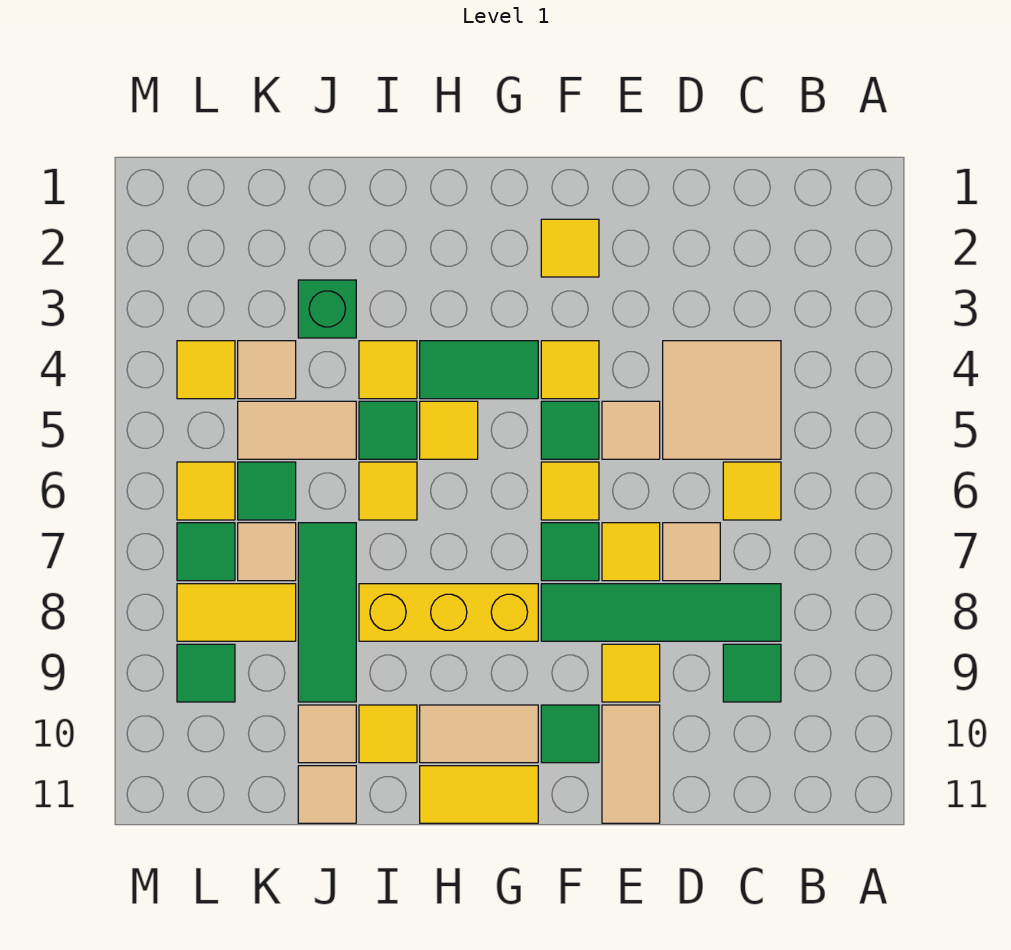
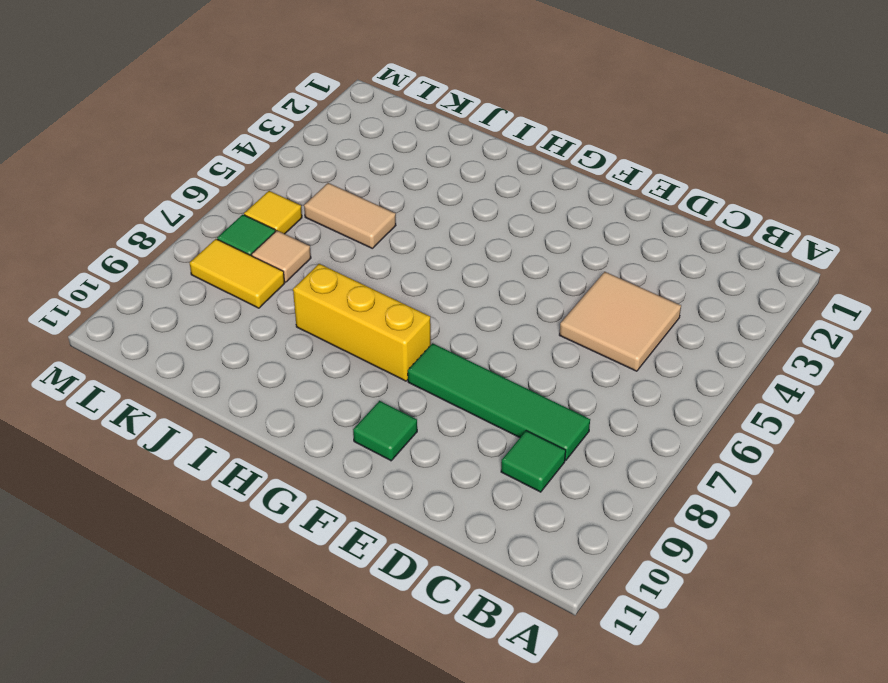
none -> yellow tile C6 level 1
none -> tan tile D7 level 1
none -> tan tile E5 level 1
none -> yellow tile E7 level 1

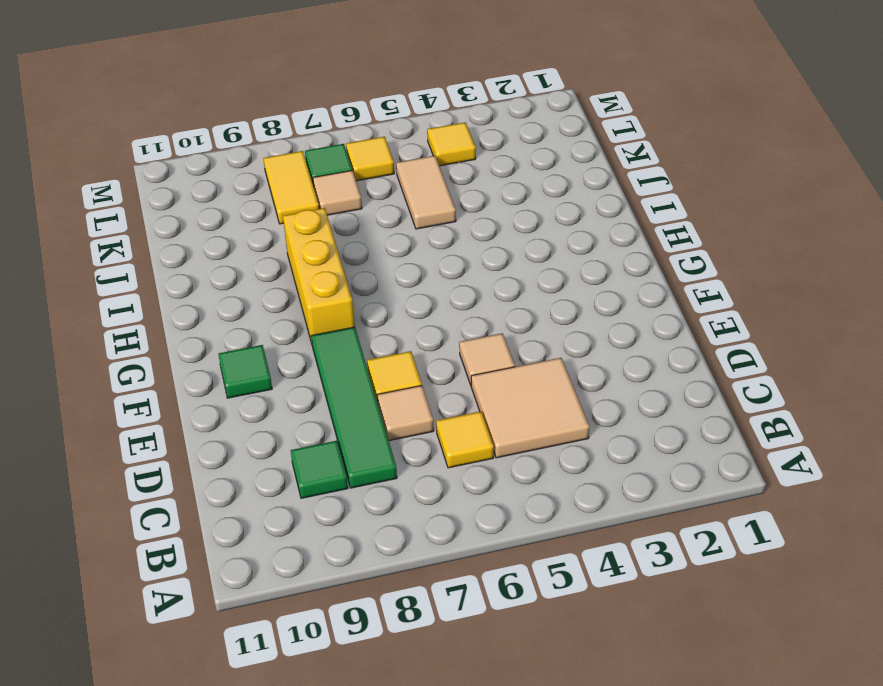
none -> yellow tile E9 level 1
none -> tan tile E10:E11 level 1
none -> yellow tile F2 level 1
none -> yellow tile F4 level 1

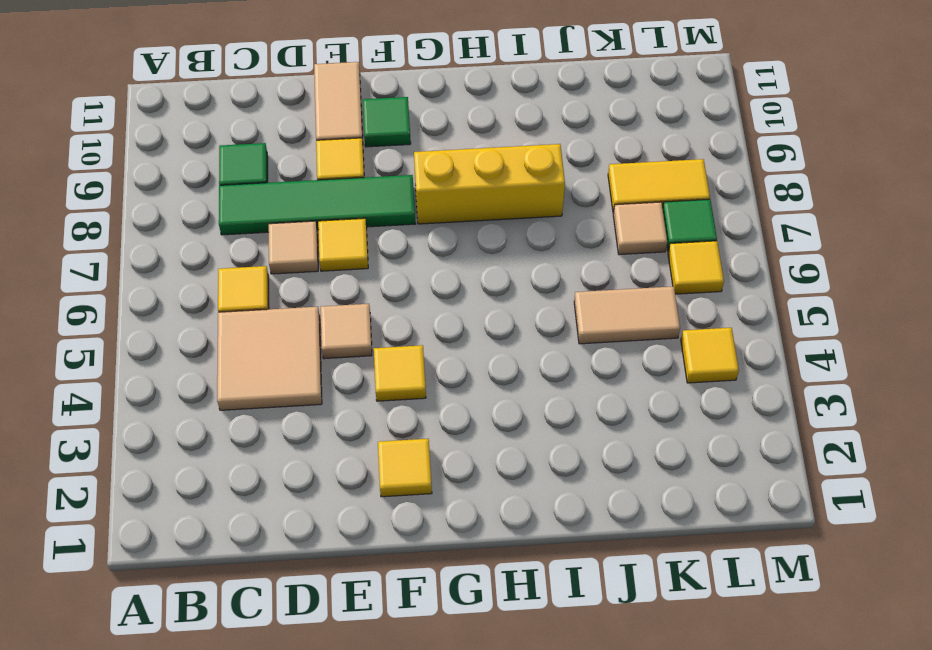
none -> green tile F5 level 1
none -> yellow tile F6 level 1
none -> green tile F7 level 1
none -> green tile G4:H4 level 1

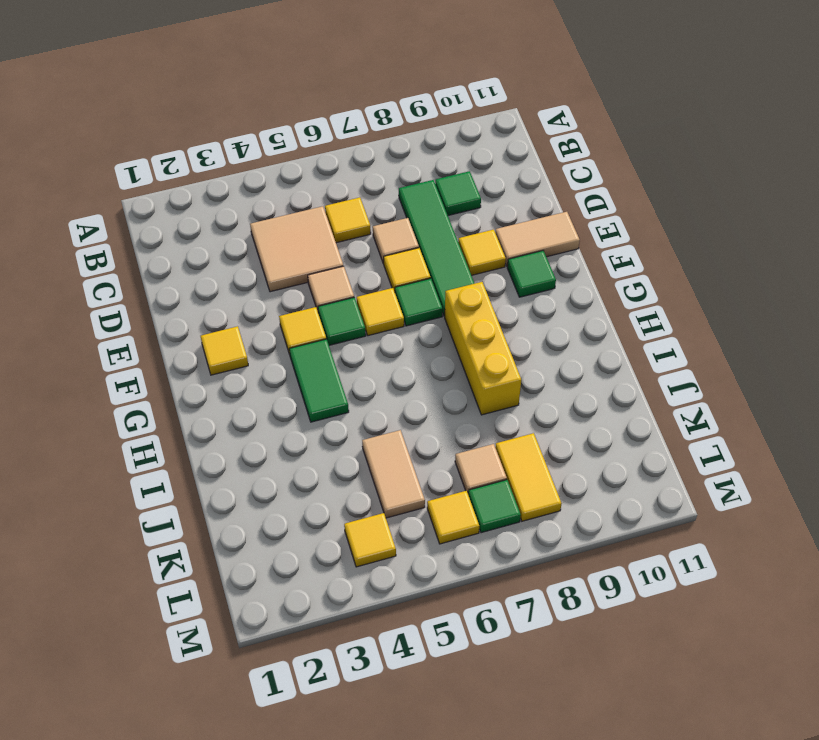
none -> tan tile G10:H10 level 1
none -> yellow tile G11:H11 level 1
none -> yellow tile H5 level 1
none -> yellow tile I4 level 1

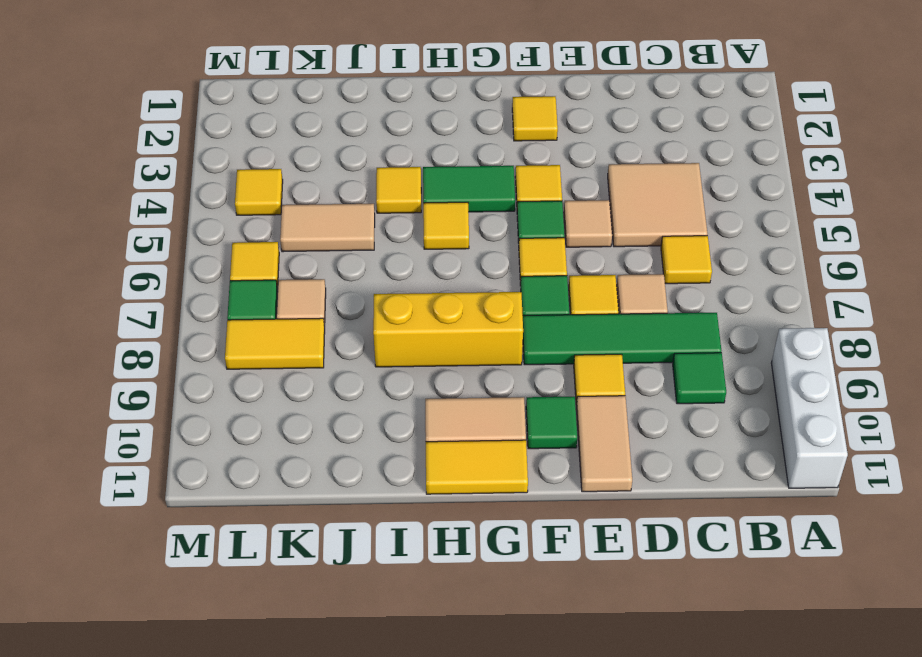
white brick A9:A11 level 1 -> none
none -> green tile I5 level 1
none -> yellow tile I6 level 1
none -> yellow tile I10 level 1
none -> green brick J3 level 1

